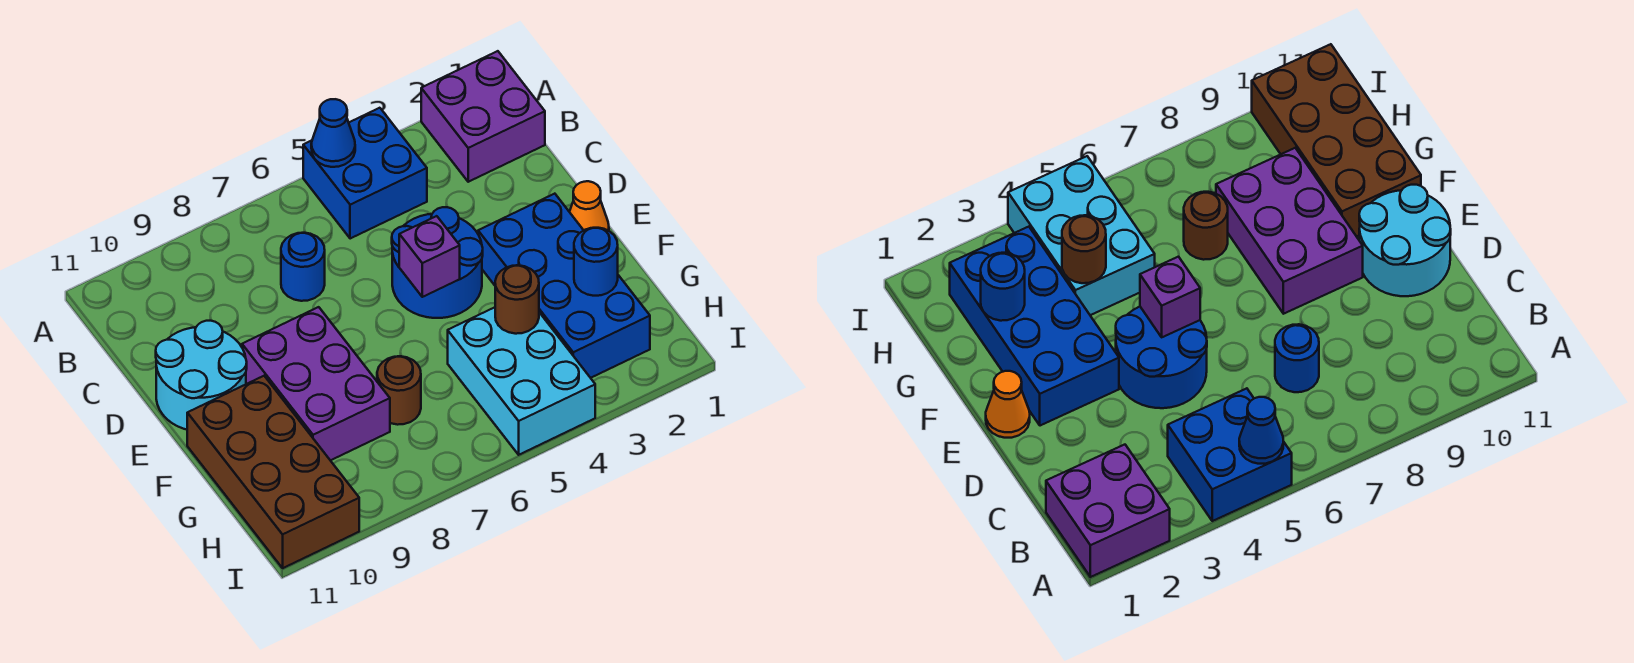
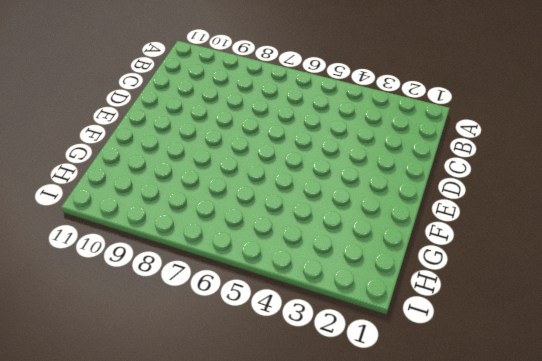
none -> purple brick A1:B2 level 1
none -> blue brick A4:B5 level 1
none -> blue round brick C7 level 1

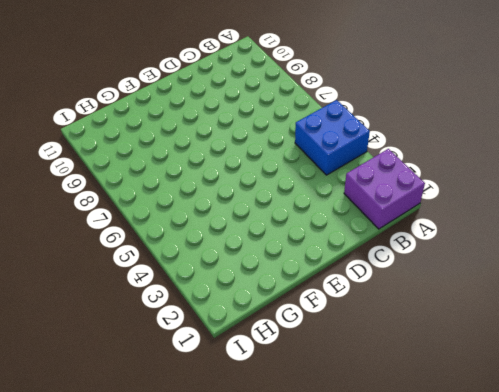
none -> blue round brick C7 level 1
none -> blue round brick D4:E5 level 1
none -> cyan round brick D10:E11 level 1

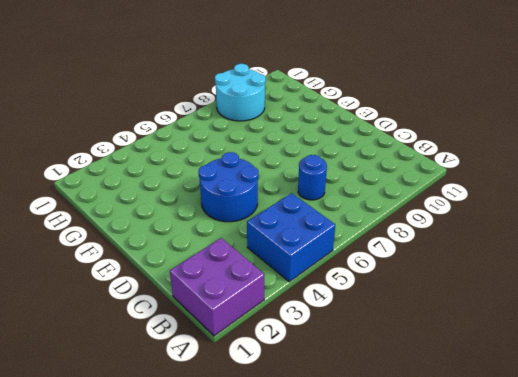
cyan round brick H8:I9 level 1 -> cyan round brick D10:E11 level 1
none -> orange cone E1 level 1
none -> blue brick E2:H3 level 1
none -> purple brick E8:G9 level 1

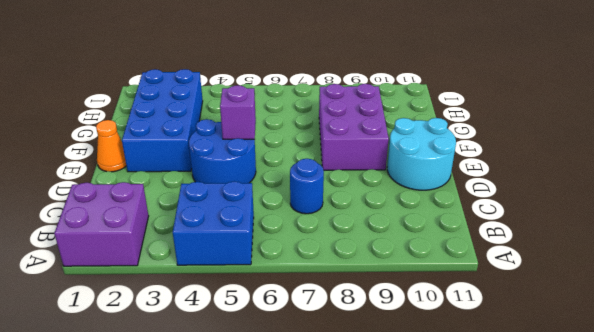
none -> brown brick F10:I11 level 1
none -> cyan brick G4:I5 level 1
none -> brown round brick G7 level 1

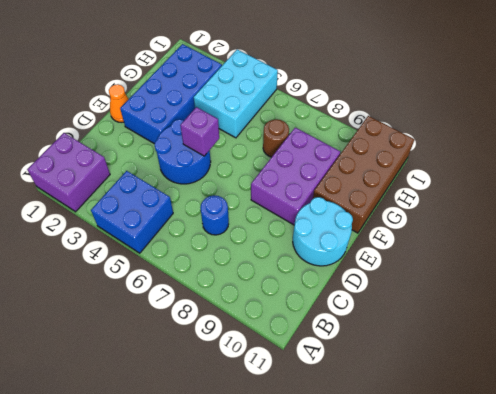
none -> blue cone A5 level 2
none -> blue round brick G2 level 2
none -> brown round brick G4 level 2

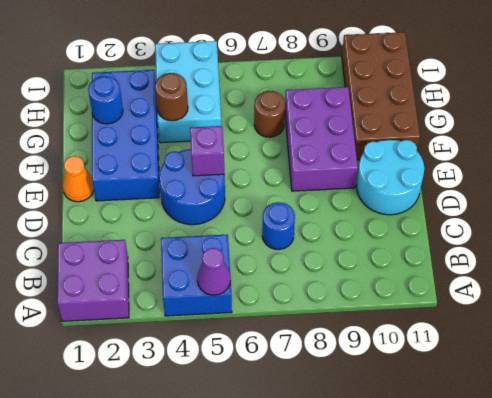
purple cone A5 level 2 -> blue cone A5 level 2

